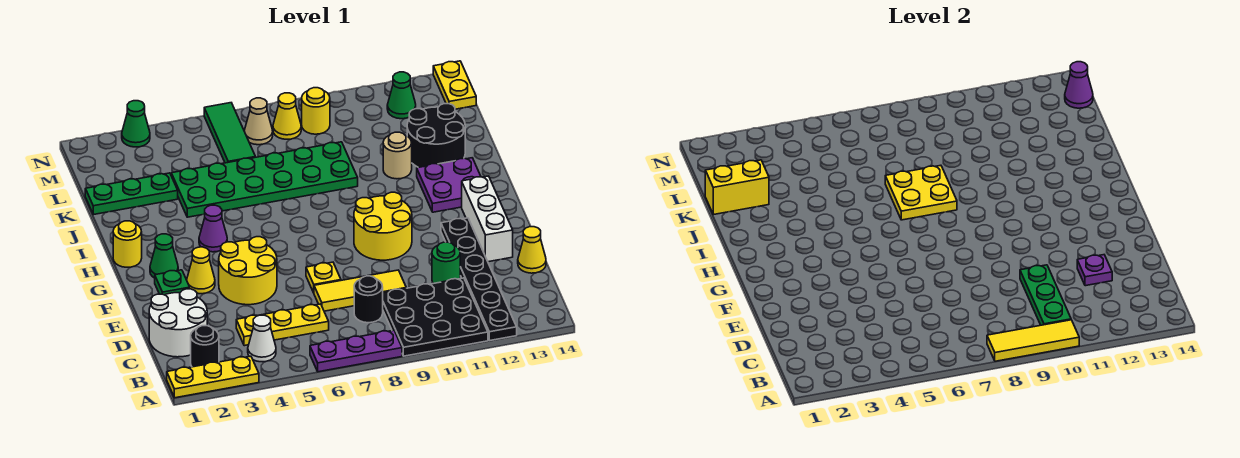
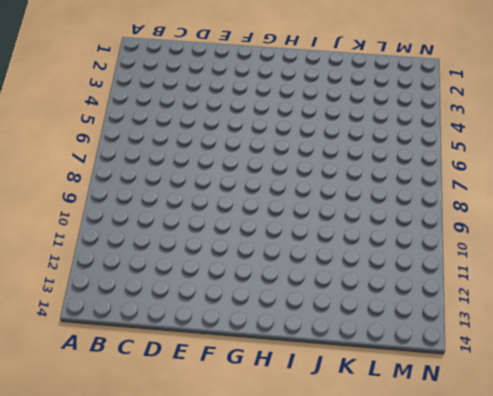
none -> yellow plate A1:A3 level 1
none -> purple plate A6:A8 level 1
none -> black plate A9:C11 level 1
none -> black plate A12:F12 level 1

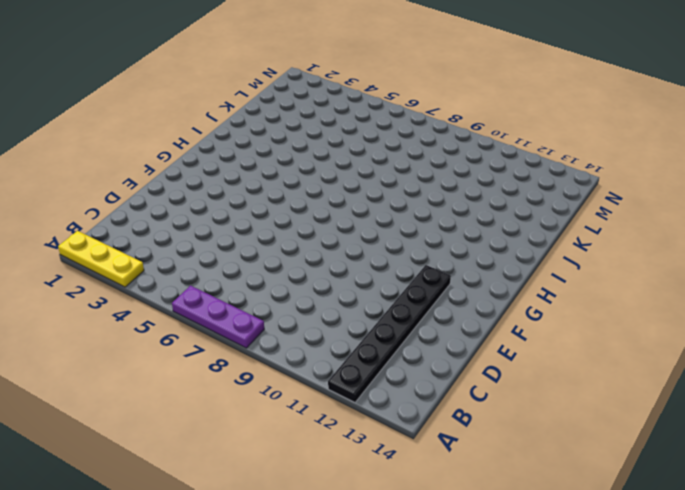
none -> black plate A9:C11 level 1
none -> black round brick B2 level 1
none -> white cone B4 level 1
none -> white round brick C1:D2 level 1

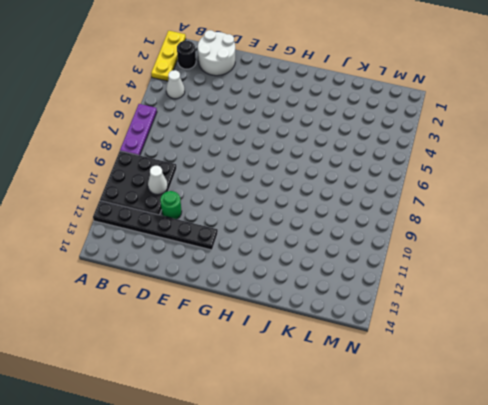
white cone C10 level 2 -> green plate B10:D10 level 2
none -> yellow plate C4:C6 level 1
none -> black round brick C8 level 1
none -> yellow tile D7:D9 level 1
none -> yellow cone D14 level 1

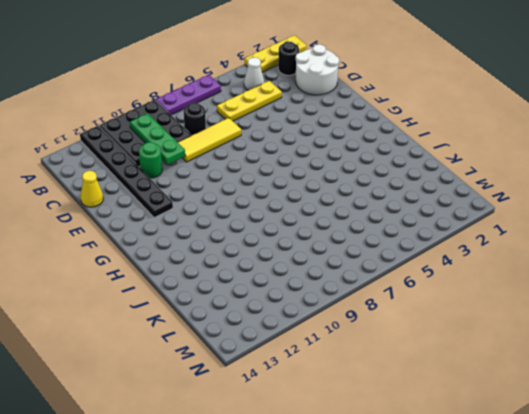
none -> yellow round brick E4:F5 level 1
none -> yellow plate E7 level 1
none -> white brick E13:G13 level 1
none -> green plate F2 level 1

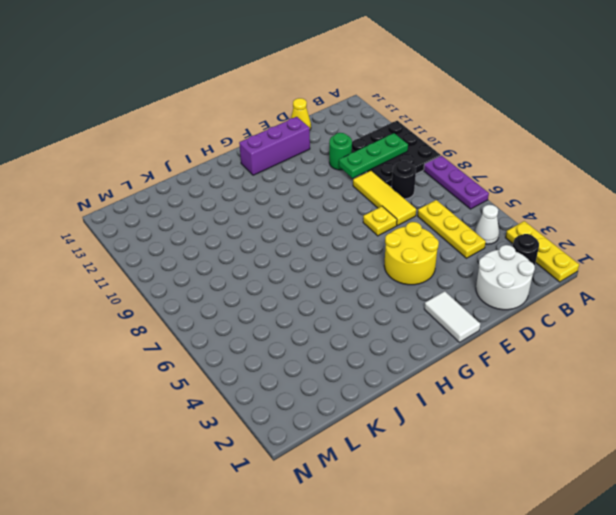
purple brick E13:G13 level 1 -> white brick E13:G13 level 1
white tile F1:F2 level 1 -> green plate F2 level 1
none -> black plate A12:F12 level 1
none -> yellow cone F3 level 1
none -> yellow round brick F9:G10 level 1
none -> green cone G2 level 1

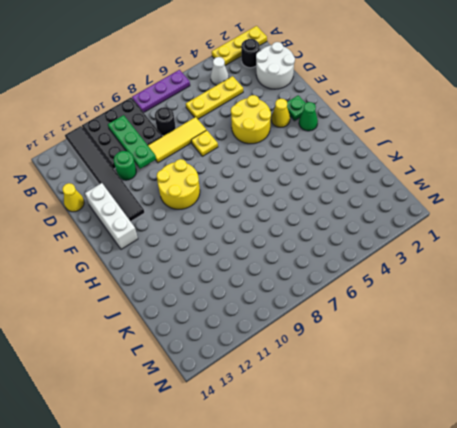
black tile A12:F12 level 1 -> black plate A12:F12 level 1
none -> yellow round brick H1 level 1
none -> purple cone H4 level 1
none -> purple plate H12:I13 level 1
none -> green plate J4:K9 level 1

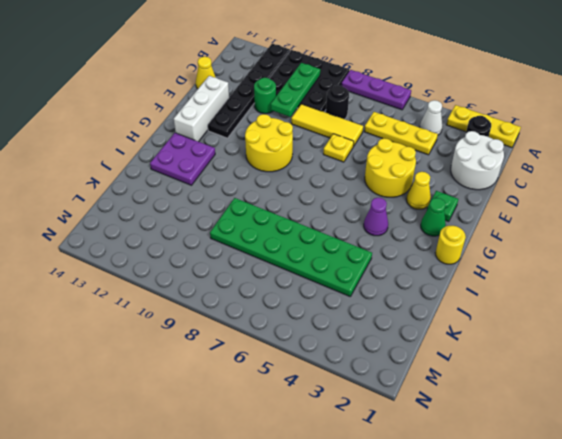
none -> tan round brick J11 level 1
none -> black round brick J12:K13 level 1
none -> green plate K1:K3 level 1
none -> green tile L6:N6 level 1

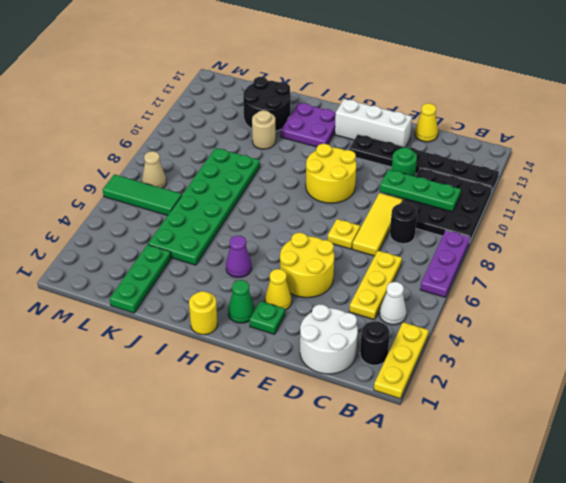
none -> yellow cone M8 level 1
none -> yellow round brick M9 level 1
none -> green cone M12 level 1
none -> yellow plate M14:N14 level 1

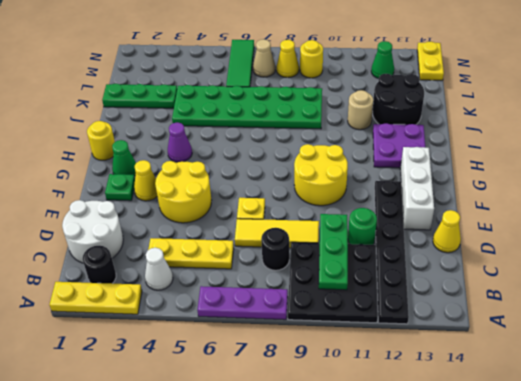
none -> green cone N3 level 1
none -> yellow tile A8:A10 level 2
none -> purple plate D12 level 2
none -> yellow plate I7:J8 level 2

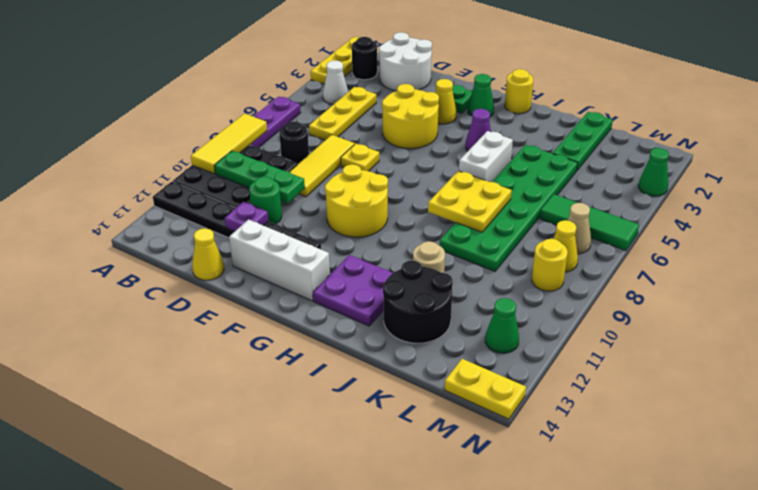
white brick I5:I6 level 1 -> none
none -> yellow brick K1:K2 level 2
none -> purple cone M14 level 2

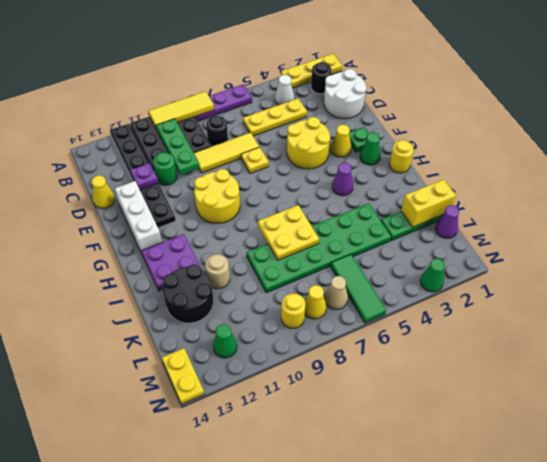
purple cone L1 level 1 -> purple cone M14 level 2

